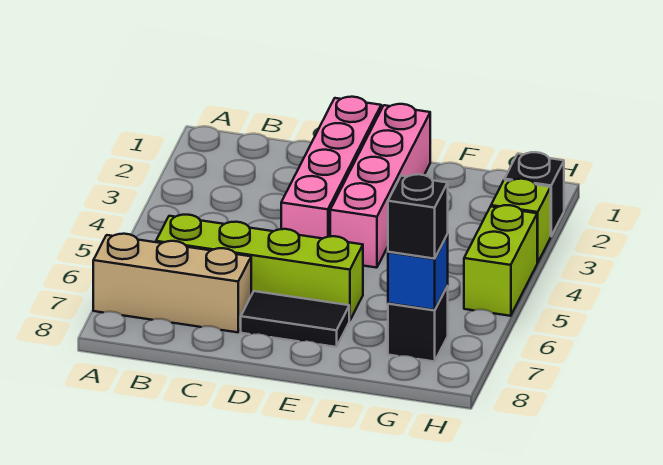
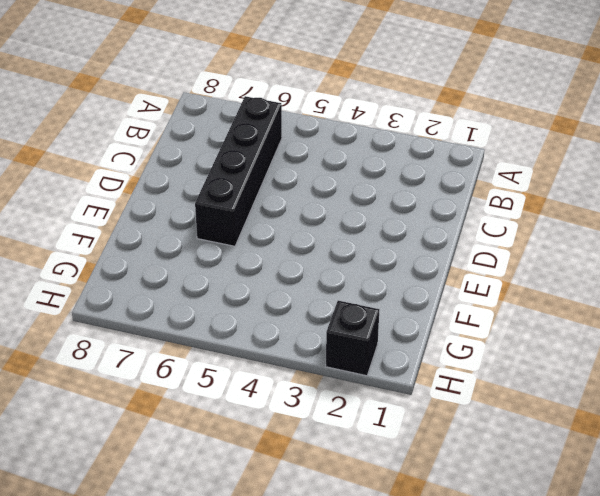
black brick B6:E6 level 1 -> lime brick B6:E6 level 1
none -> tan brick A7:C7 level 1
none -> pink brick D1:D4 level 1

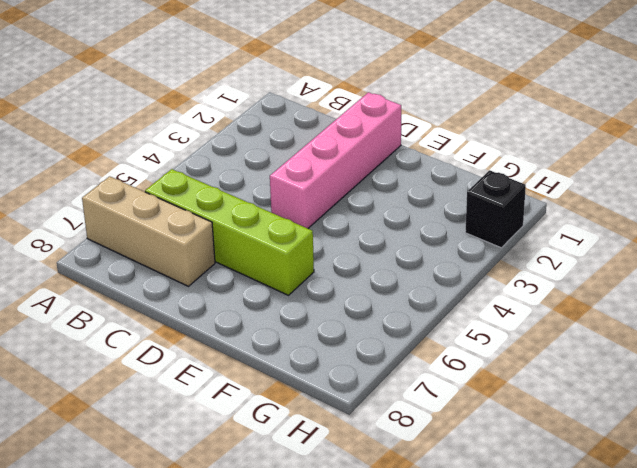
none -> black tile D7:E7 level 1
none -> pink brick E1:E4 level 1

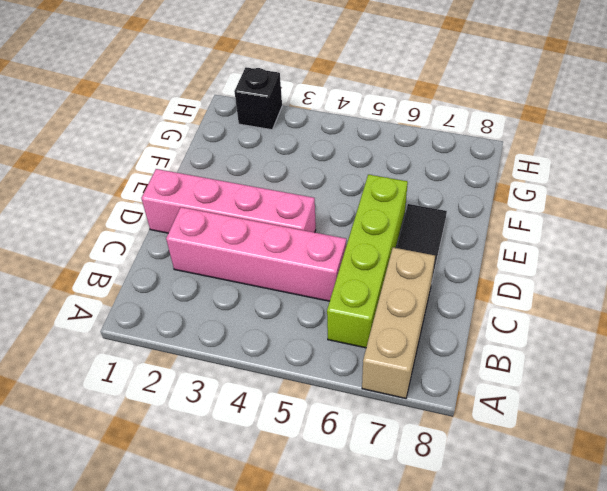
pink brick C2:C5 level 1 -> pink brick E1:E4 level 1
none -> black brick G7 level 1
none -> lime brick H3 level 1

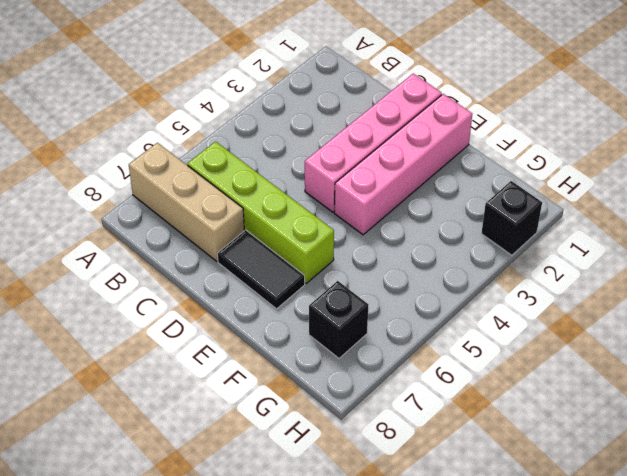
none -> lime brick H3 level 1
none -> lime brick H4:H5 level 1

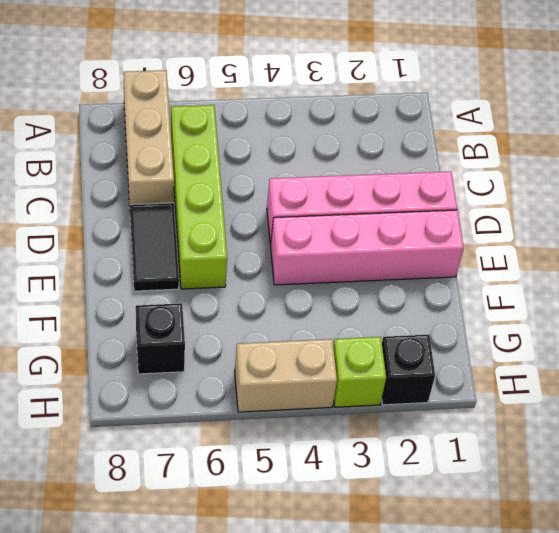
tan brick H4:H5 level 1 -> lime brick H4:H5 level 1
none -> blue brick G7 level 2
none -> black brick G7 level 3

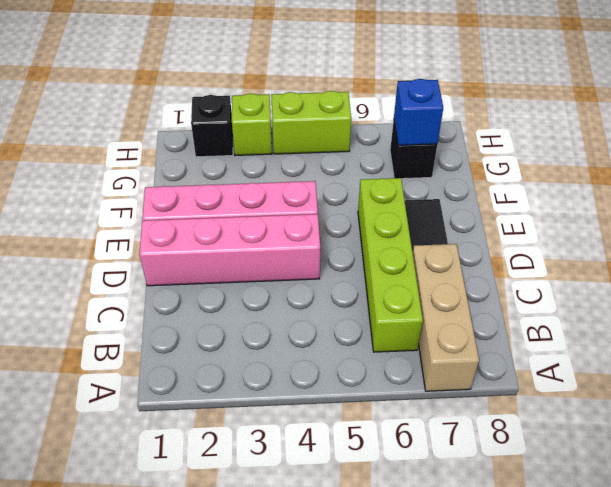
none -> black brick G7 level 3

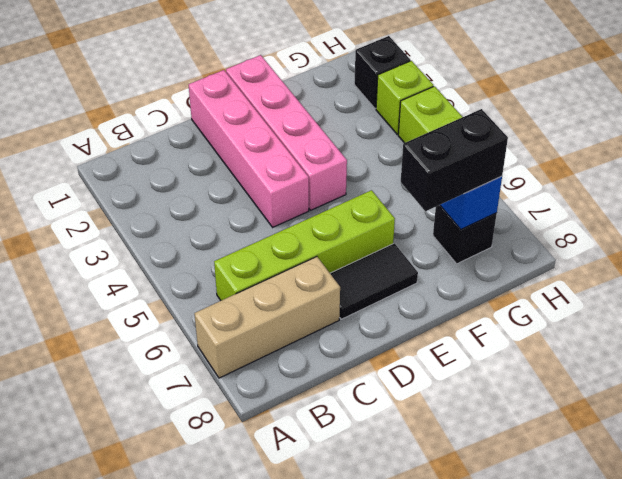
black brick F7:G7 level 3 -> black brick G7 level 3

